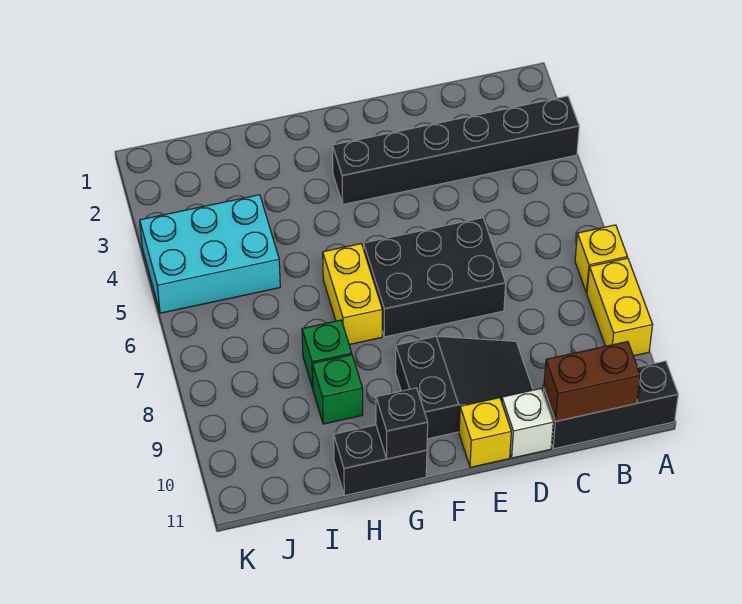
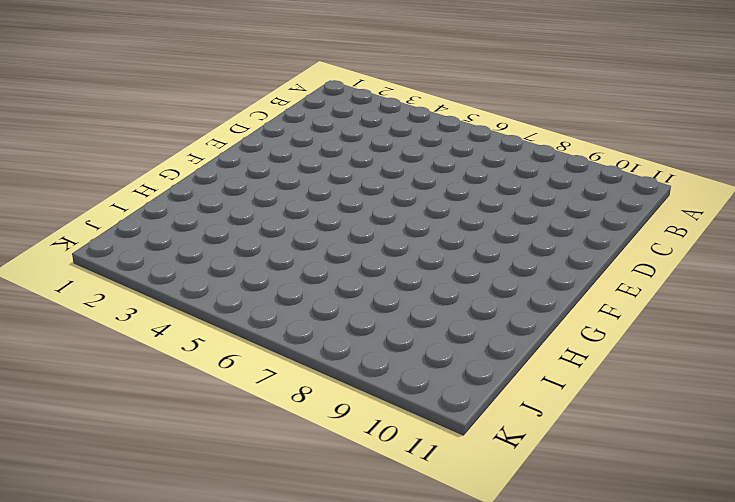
none -> black brick A3:F3 level 1
none -> yellow brick A7 level 1
none -> yellow brick A8:A9 level 1

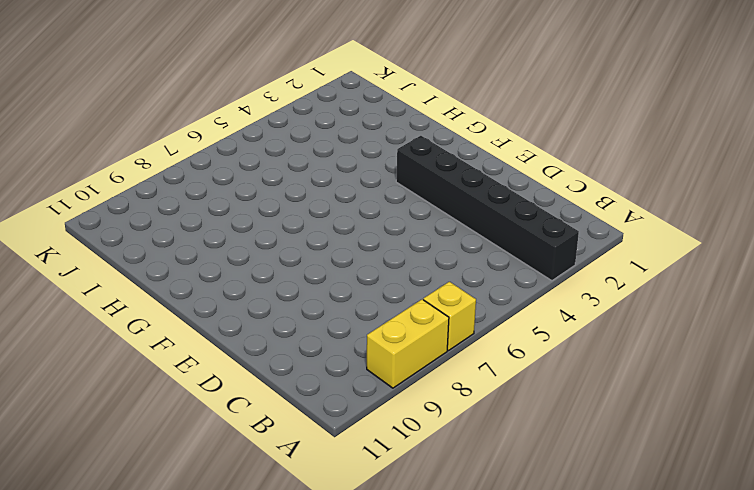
none -> black brick A11:C11 level 1
none -> black brick D6:F7 level 1
none -> black slope D9:F10 level 1 top F

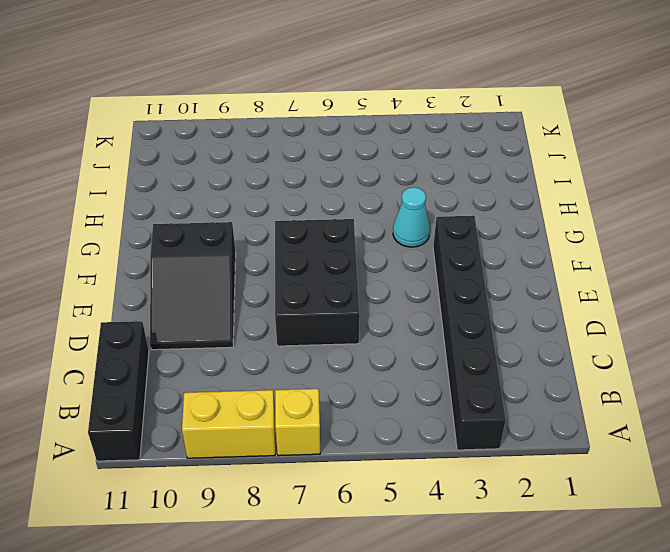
cyan cone G4 level 1 -> none
none -> white brick D11 level 1
none -> yellow brick E11 level 1
none -> yellow brick G6:G7 level 1

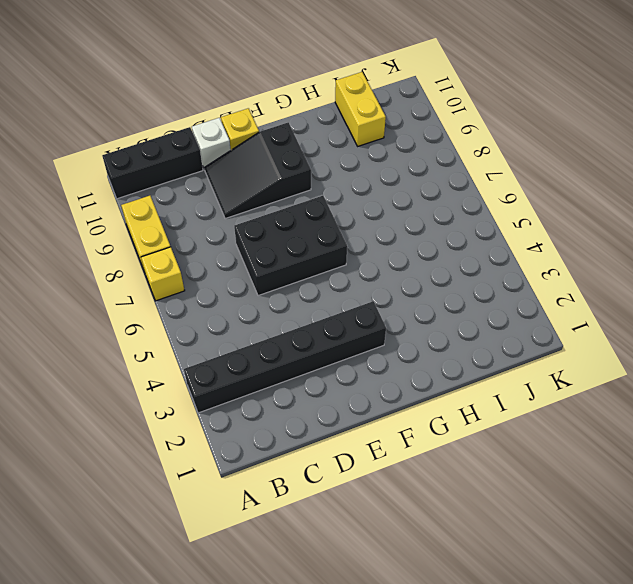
yellow brick I10:I11 level 1 -> yellow brick G6:G7 level 1
none -> black brick G11:H11 level 1
none -> green brick H8 level 1
none -> green brick H9 level 1

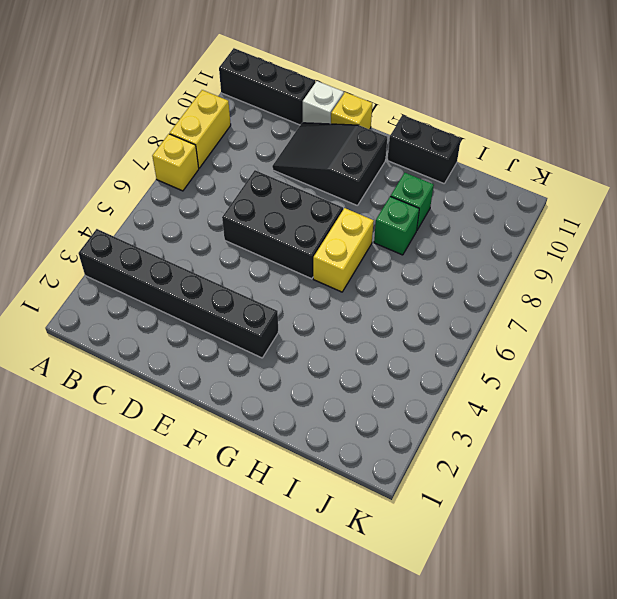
none -> cyan brick I4:K5 level 1
none -> brown brick B11:C11 level 2
none -> black brick G11 level 2

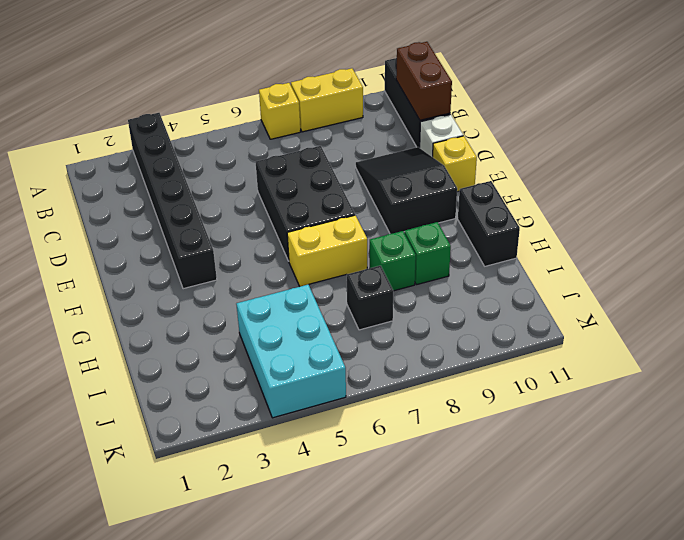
black brick I7 level 1 -> black brick G11 level 2

